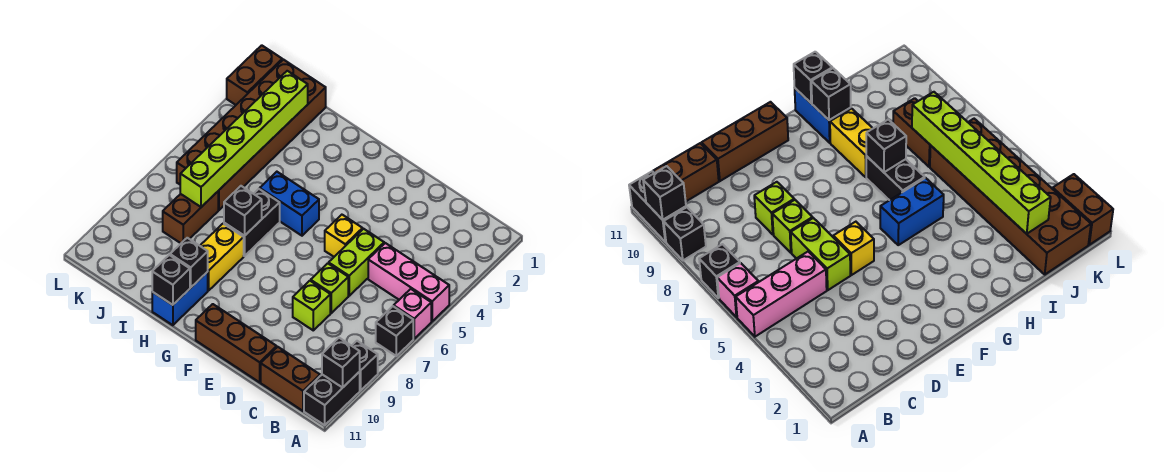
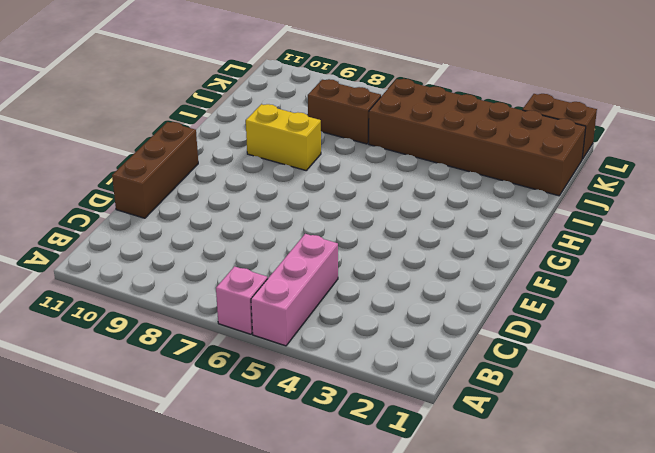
none -> black brick A7 level 1
none -> black brick A9 level 1
none -> black brick A10:A11 level 1

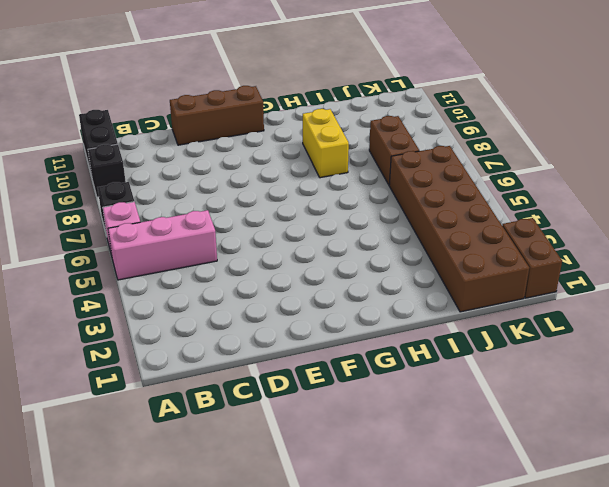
none -> brown brick B11:C11 level 1
none -> lime brick D5:D6 level 1
none -> lime brick D7 level 1

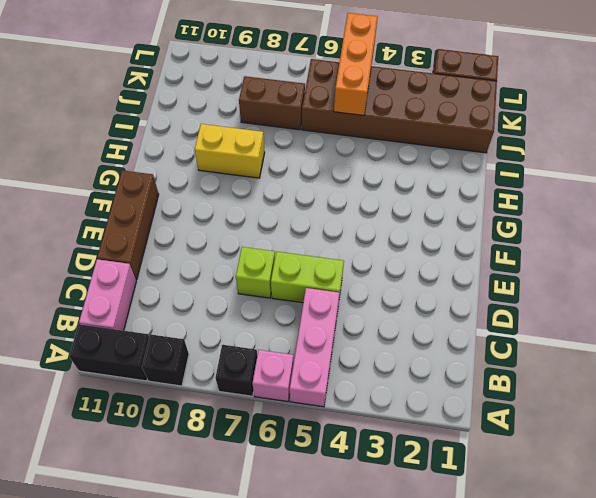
pink brick B11:C11 level 1 -> brown brick B11:C11 level 1
orange brick J5:L5 level 2 -> lime brick J2:J7 level 2
none -> lime brick D8 level 1
none -> yellow brick E5 level 1
none -> blue brick G5:H5 level 1

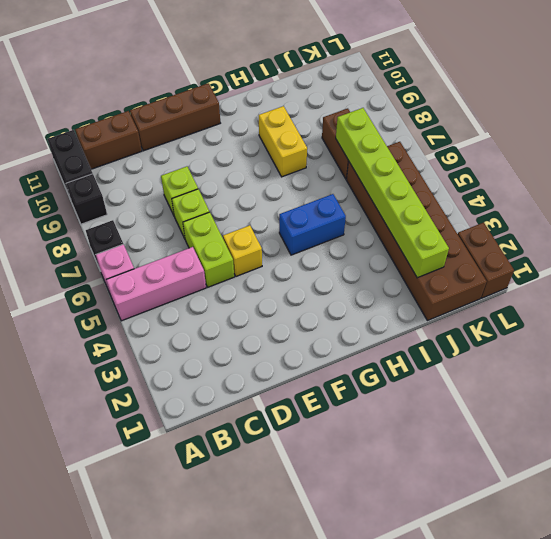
none -> black brick H6:H7 level 1
none -> blue brick H10:H11 level 1
none -> black brick A10 level 2

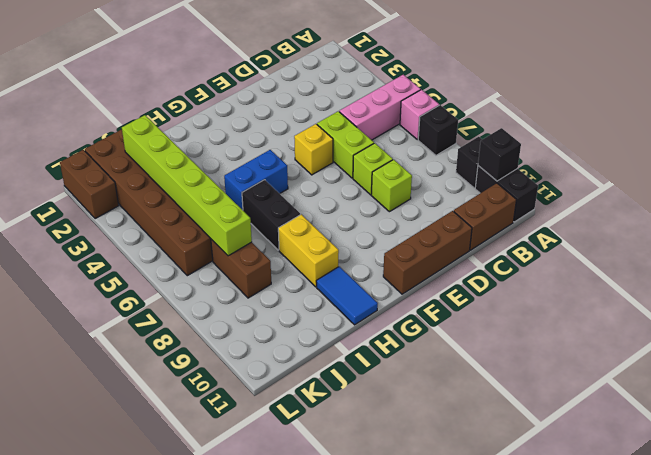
blue tile H10:H11 level 1 -> blue brick H10:H11 level 1
none -> black brick H7 level 2
none -> black brick H10 level 2
none -> black brick H11 level 2

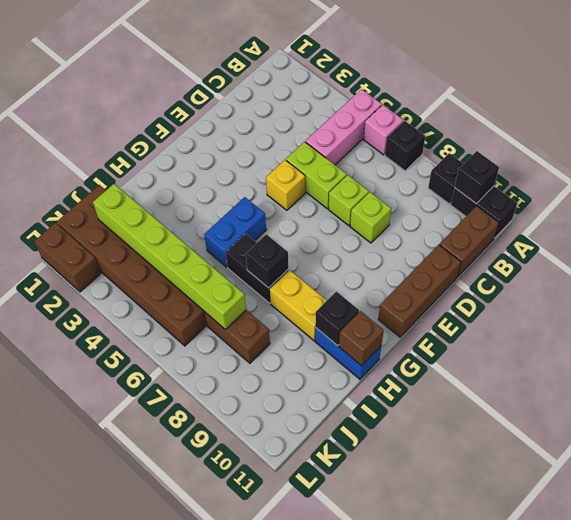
brown brick H11 level 2 -> black brick H11 level 2

